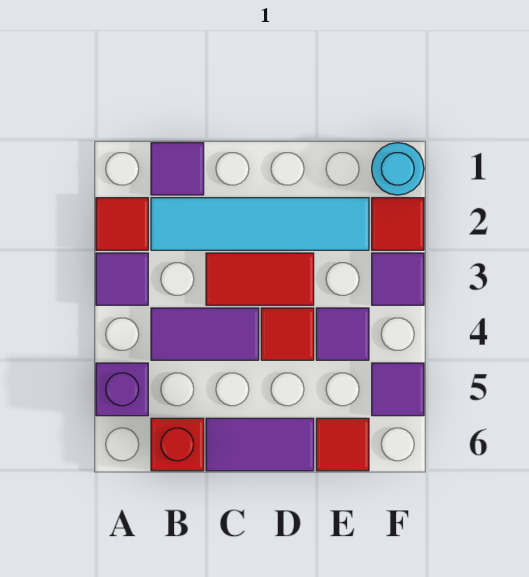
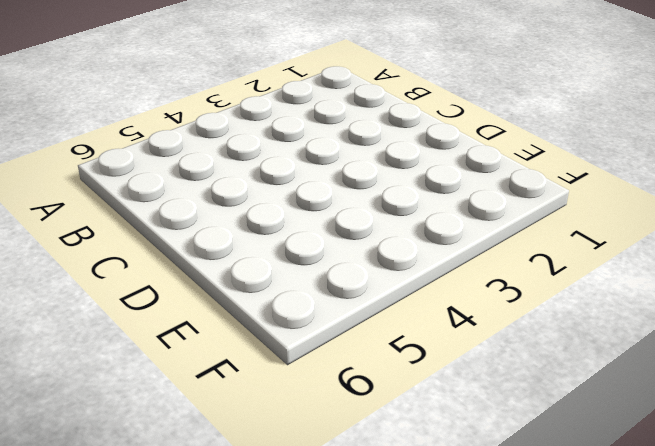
none -> red tile A2 level 1
none -> purple tile A3 level 1
none -> purple brick A5 level 1

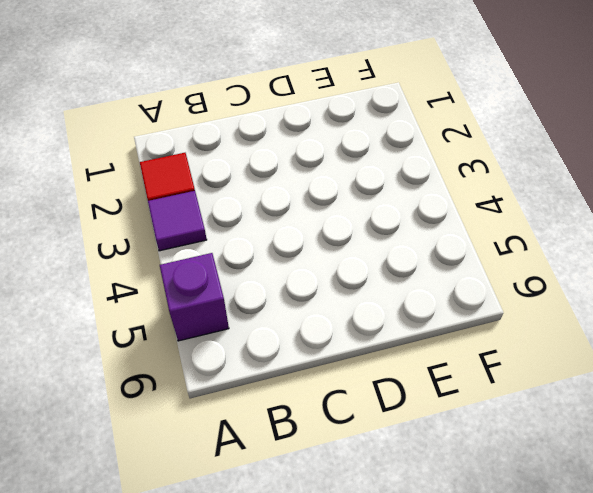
none -> purple tile B1 level 1
none -> cyan tile B2:E2 level 1
none -> purple tile B4:C4 level 1

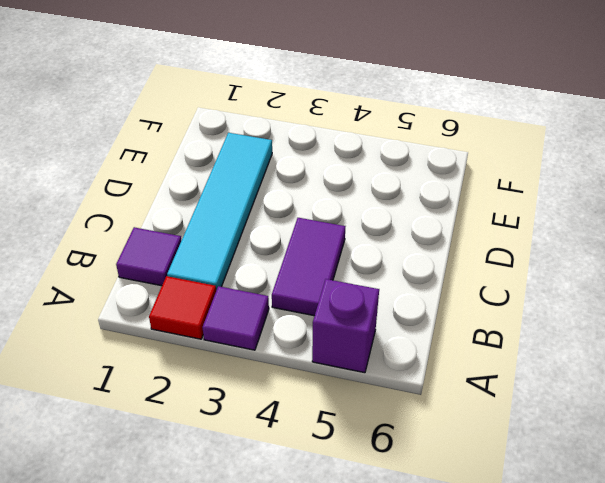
none -> red brick B6 level 1
none -> red tile C3:D3 level 1
none -> purple tile C6:D6 level 1

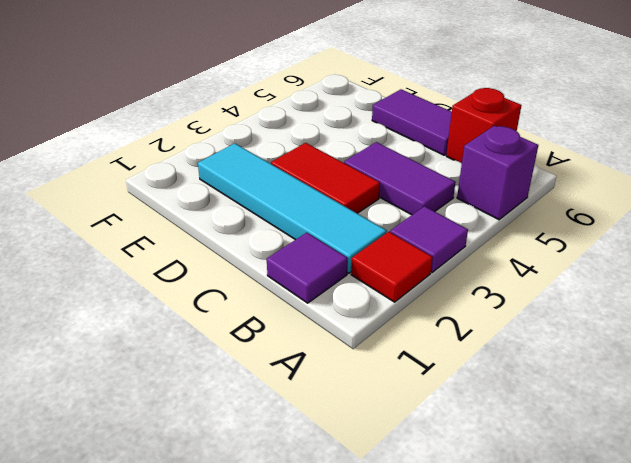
none -> red tile D4 level 1
none -> purple tile E4 level 1
none -> red tile E6 level 1

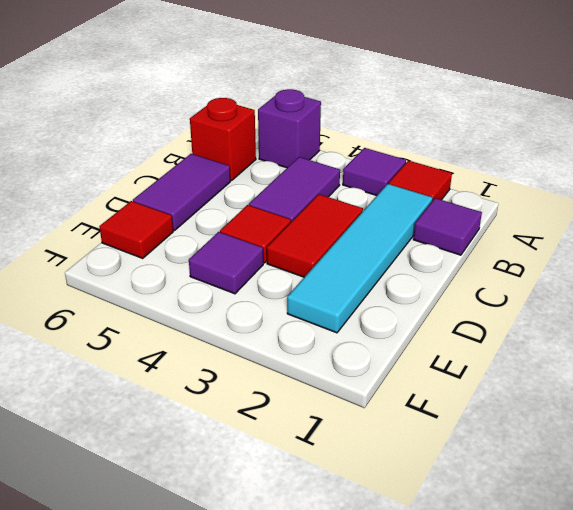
none -> cyan round brick F1 level 1
none -> red tile F2 level 1
none -> purple tile F3 level 1

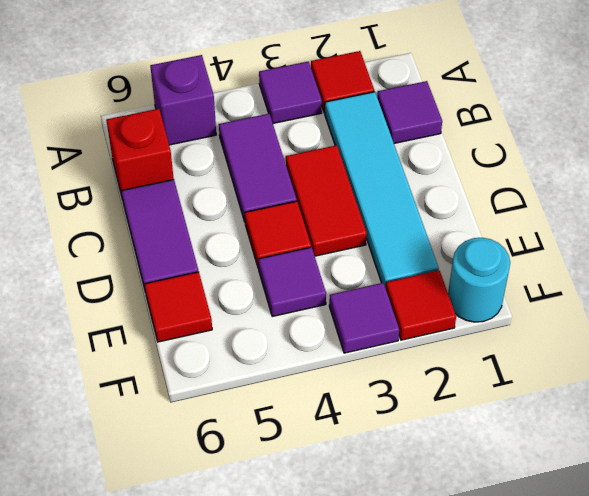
none -> purple tile F5 level 1

